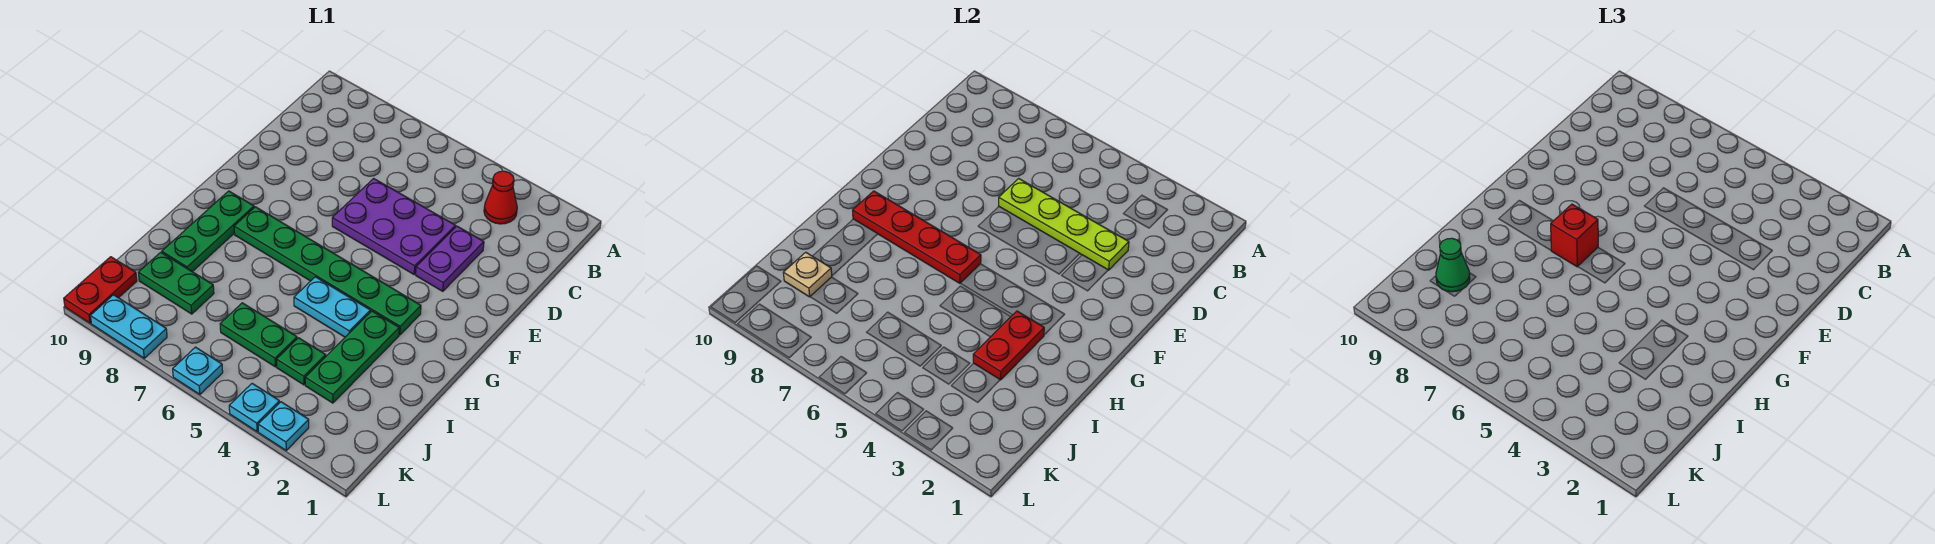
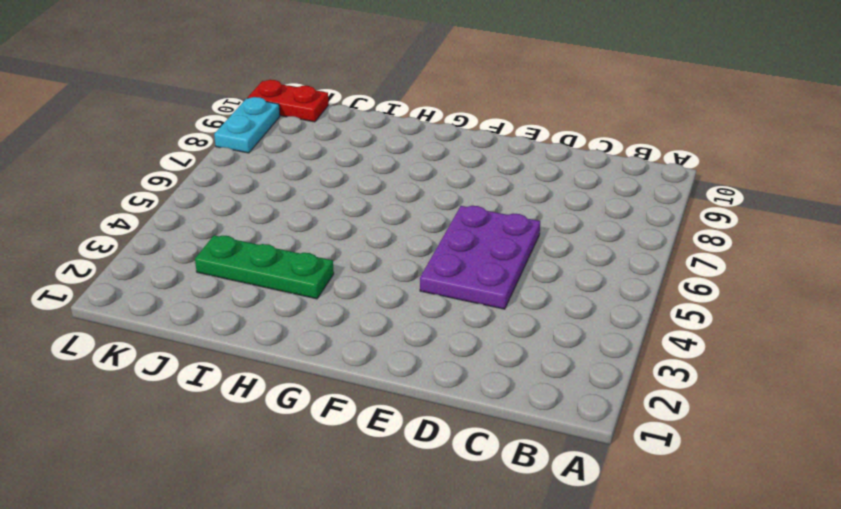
none -> red cone B3 level 1
none -> purple plate D3:E3 level 1
none -> green plate G3:G8 level 1

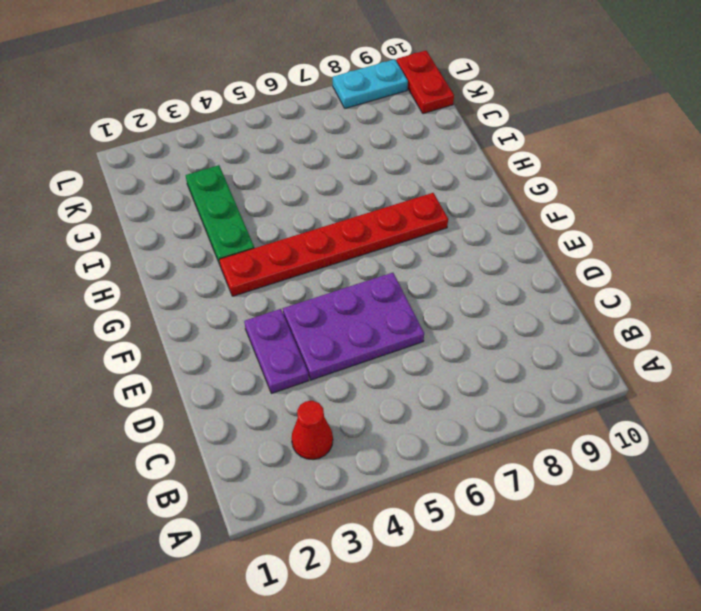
red plate G3:G8 level 1 -> green plate G3:G8 level 1
none -> green plate G9:I9 level 1
none -> cyan plate H4:H5 level 1
none -> green plate J4 level 1

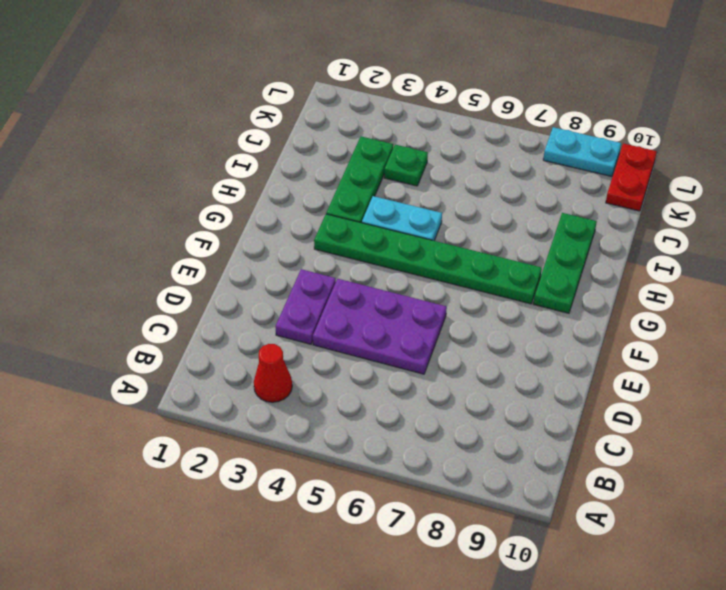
none -> green plate J5:J6 level 1
none -> green plate J8:J9 level 1
none -> cyan plate L3 level 1

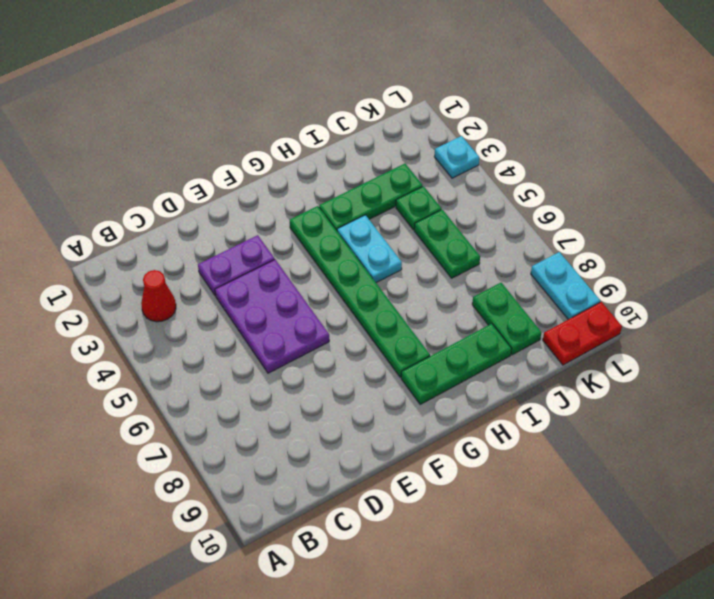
none -> cyan plate L4 level 1
none -> cyan plate L6 level 1
none -> lime plate D3:D6 level 2

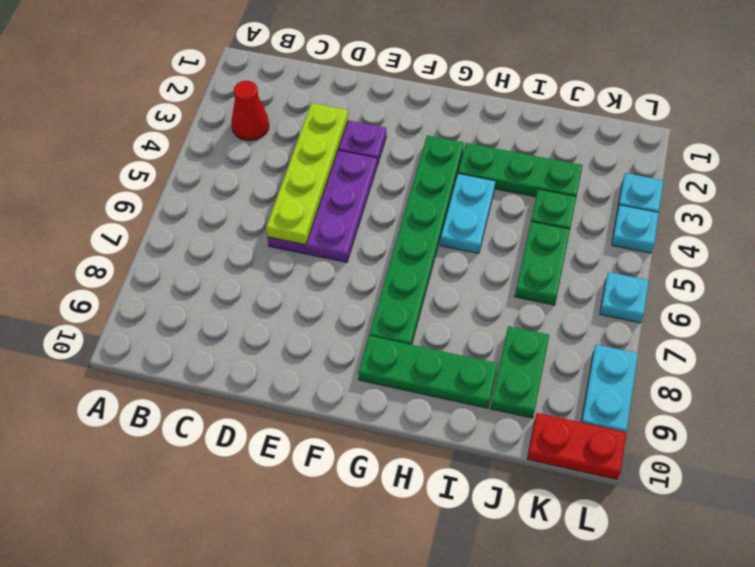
none -> red plate G6:G9 level 2
none -> red plate H3:I3 level 2
none -> tan plate J9 level 2

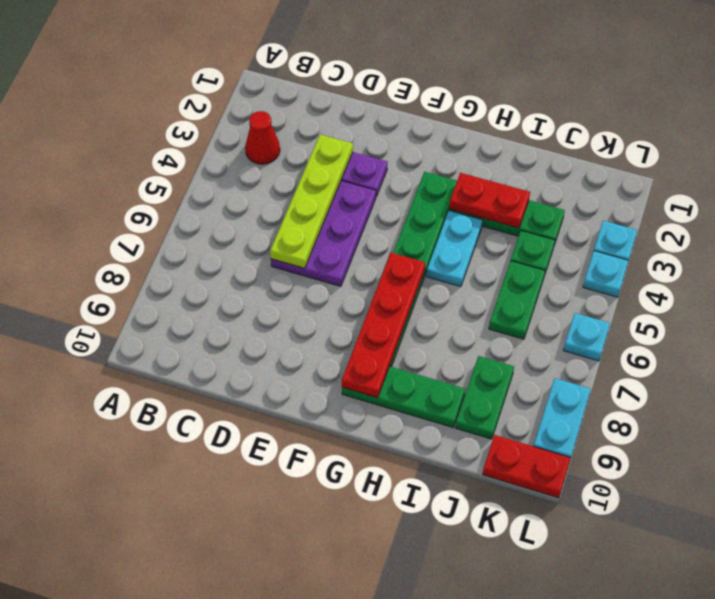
none -> tan plate J9 level 2
none -> red brick G7 level 3
none -> green cone J9 level 3

